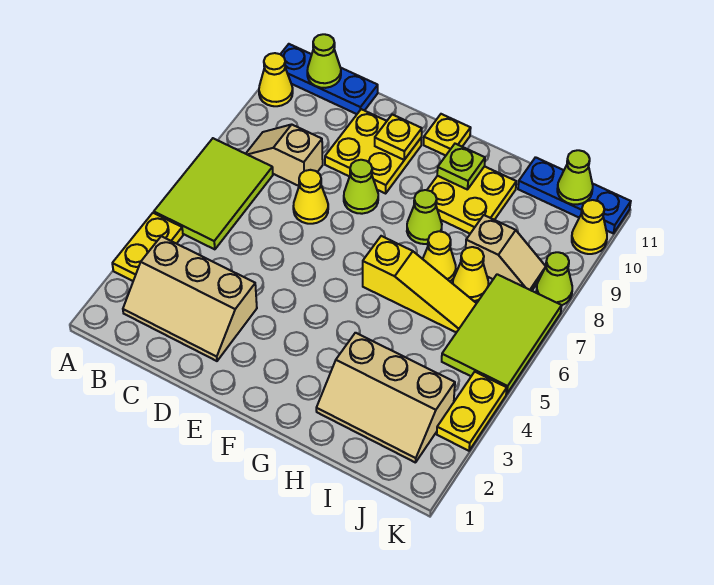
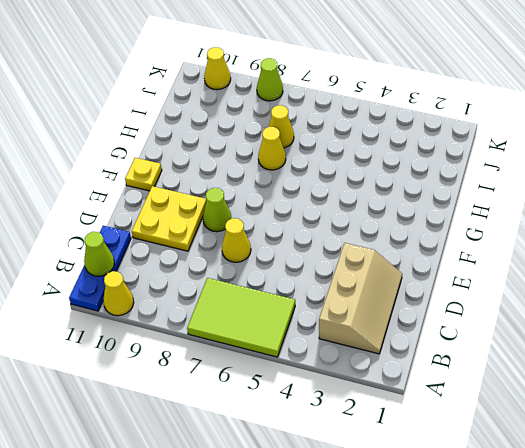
none -> yellow plate A3:A4 level 1
none -> tan slope B8:C8 level 1 top C
none -> yellow slope G6:I6 level 1 top G

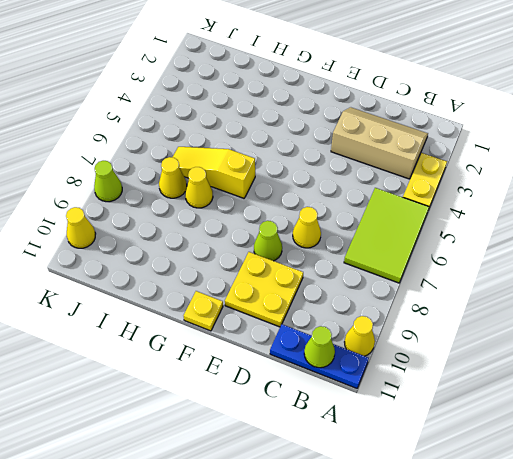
none -> tan slope B8:C8 level 1 top C
none -> lime cone G8 level 1
none -> yellow plate G9:H10 level 1

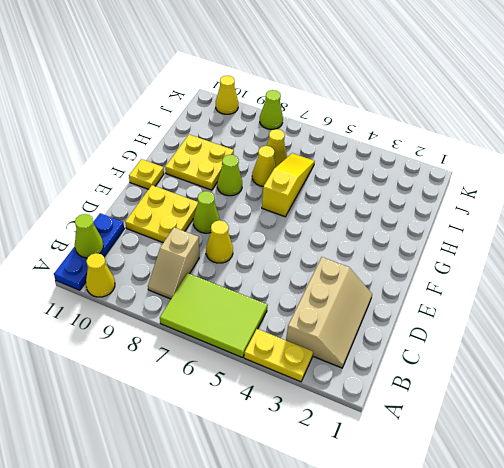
none -> tan slope H2:J3 level 1 top 3
none -> tan slope I8:J8 level 1 top I
none -> blue plate I11:K11 level 1

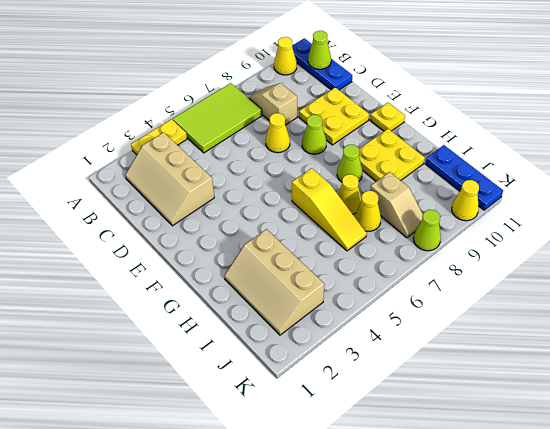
none -> lime tile J5:K7 level 1
none -> yellow plate K3:K4 level 1
none -> yellow plate E10 level 2

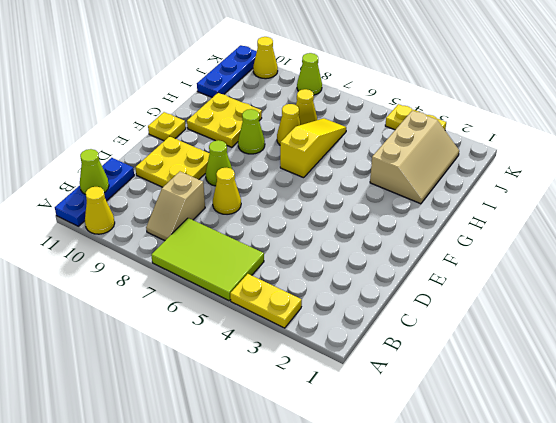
none -> tan slope B2:D3 level 1 top 3
none -> tan slope I8:J8 level 1 top I
none -> lime tile J5:K7 level 1

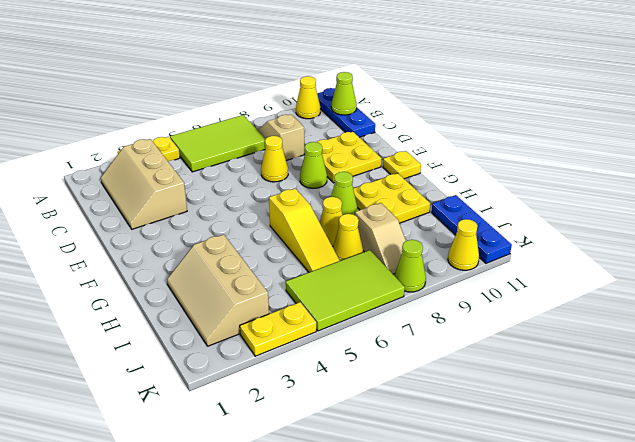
none -> yellow plate E10 level 2
none -> lime plate G10 level 2
none -> lime cone J11 level 2

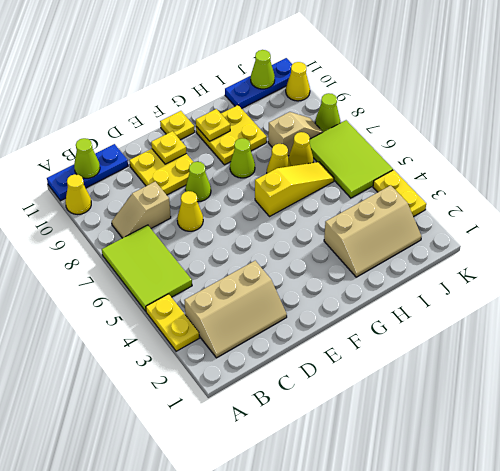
yellow plate G10 level 2 -> lime plate G10 level 2

